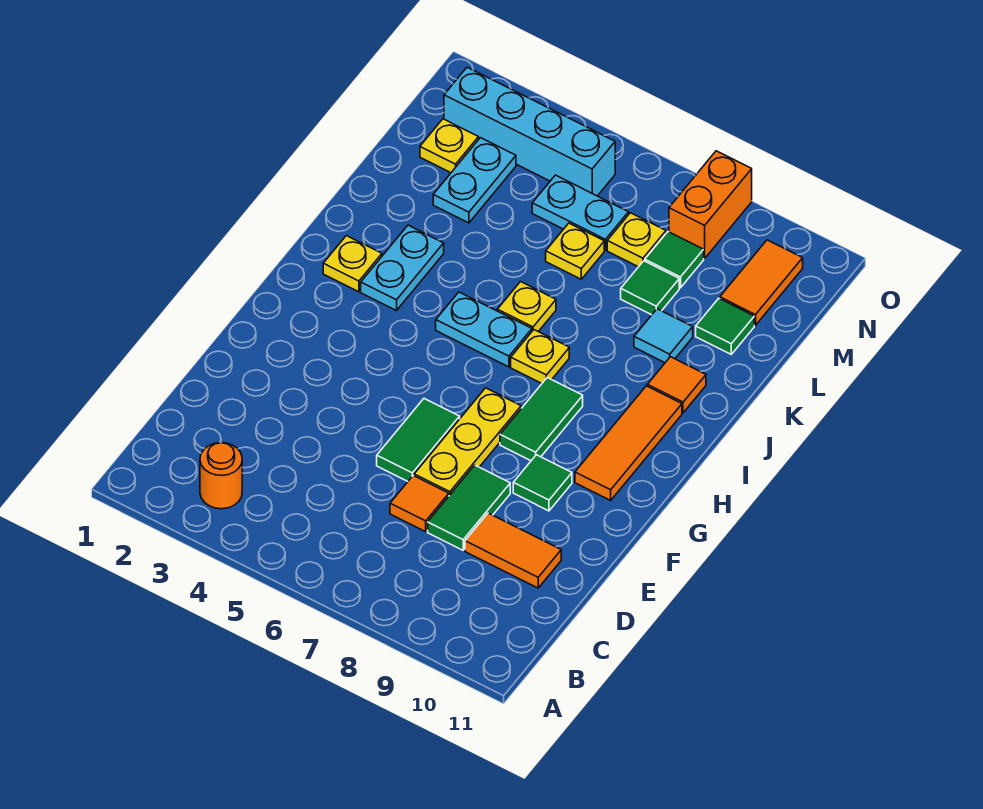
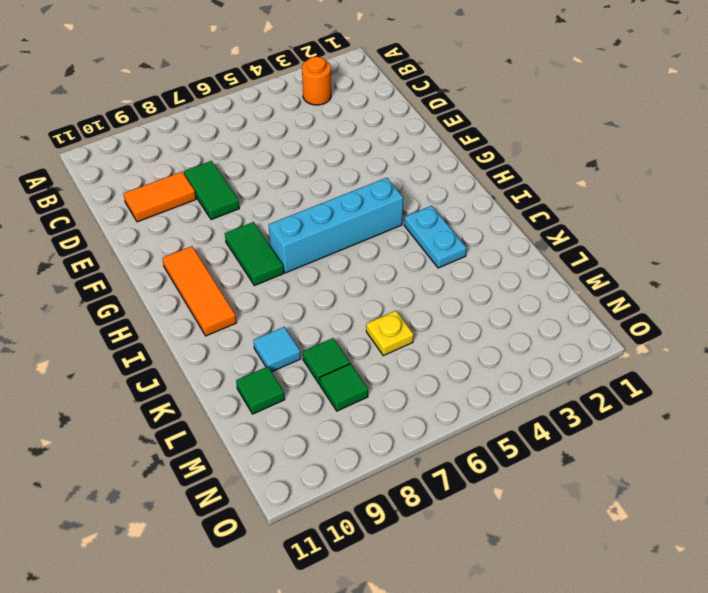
cyan brick H4:H7 level 1 -> cyan brick N2:N5 level 1
none -> orange tile D7 level 1
none -> green tile E6:F6 level 1
none -> yellow plate E7:G7 level 1

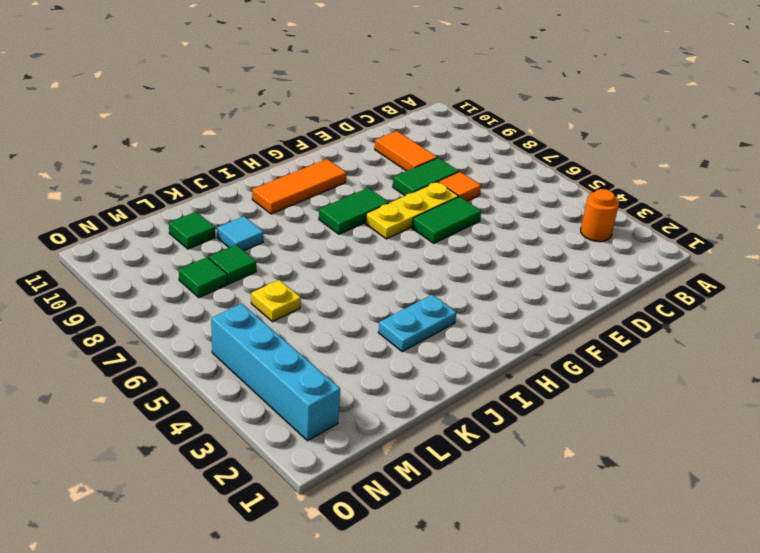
none -> green tile F9 level 1
none -> yellow plate I2 level 1
none -> cyan plate I5:I6 level 1

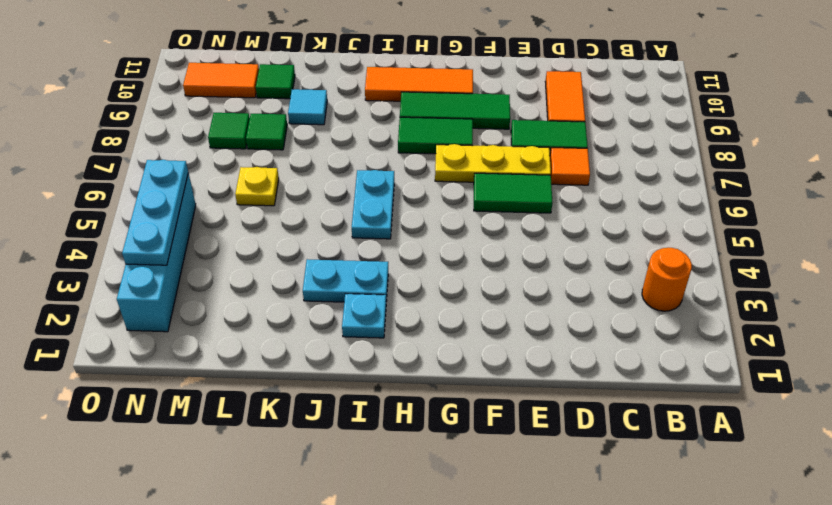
green tile F9:H9 level 1 -> green tile F9 level 1
cyan plate I2 level 1 -> yellow plate I2 level 1
cyan plate N3:N5 level 2 -> none
none -> yellow plate I7 level 1
none -> yellow plate J6 level 1
none -> orange tile J10 level 1

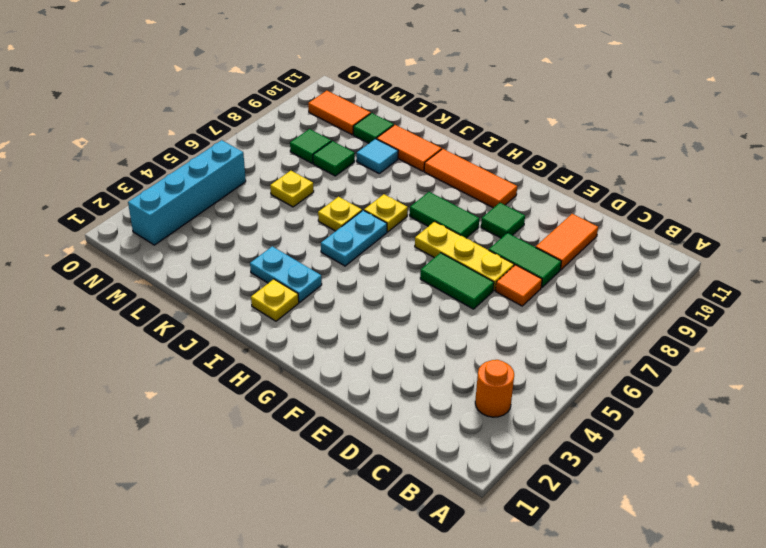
orange tile J10:K10 level 1 -> orange tile J10 level 1
none -> cyan plate L3:M3 level 1
none -> yellow plate M2 level 1
none -> cyan plate M5:M6 level 1

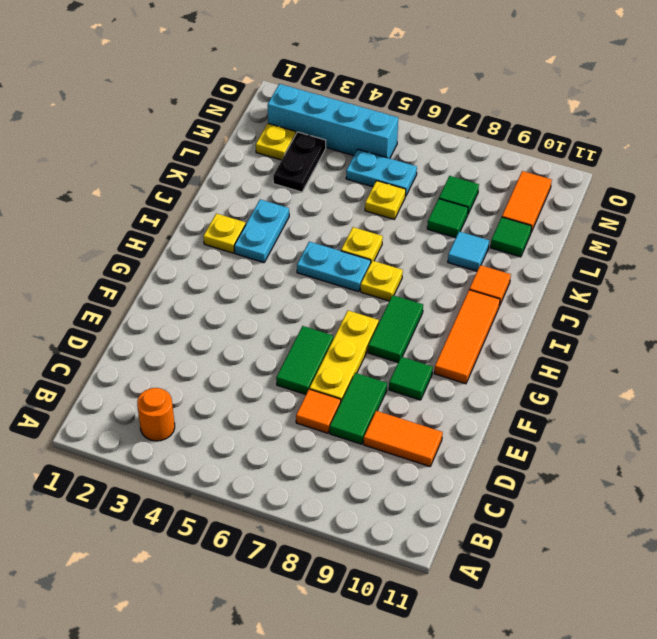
black plate L3:M3 level 1 -> cyan plate L3:M3 level 1
none -> yellow plate M7 level 1
none -> orange brick N8:O8 level 1

